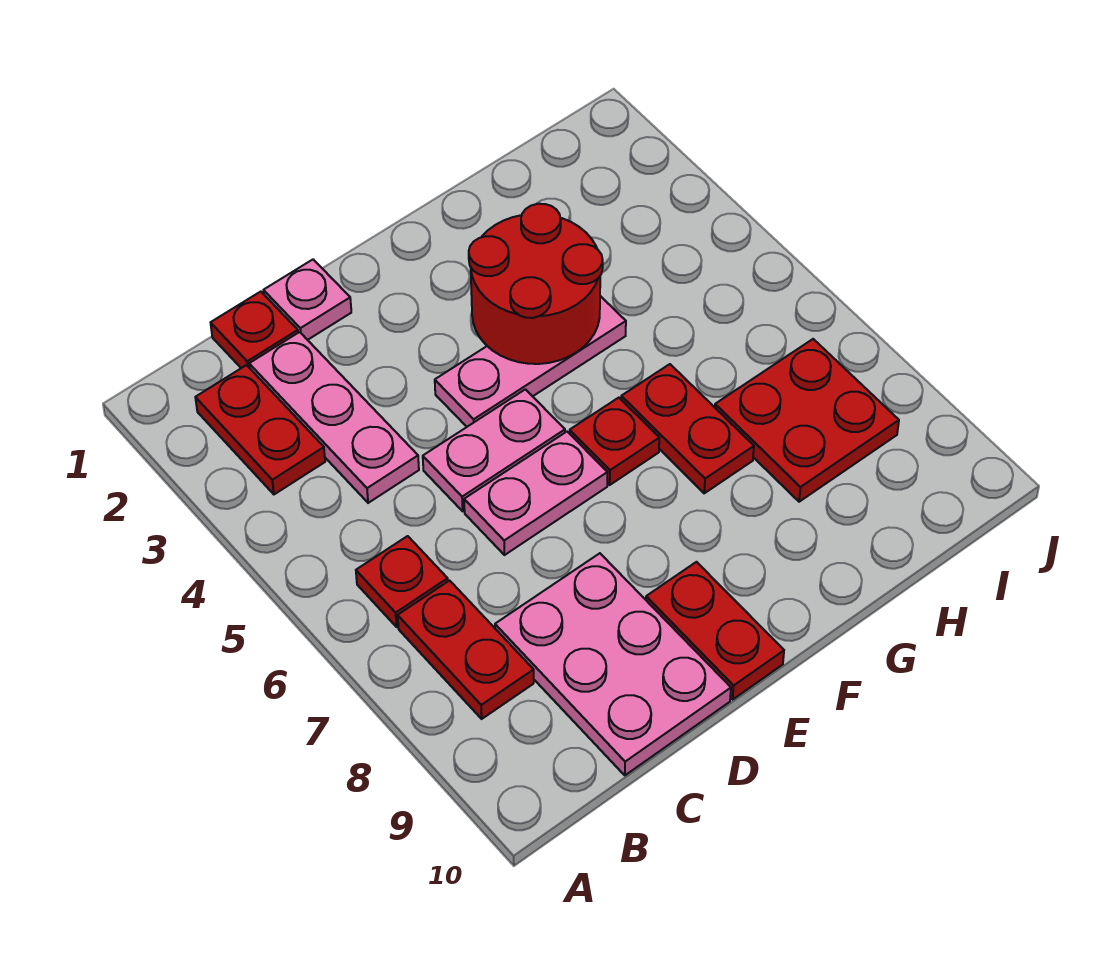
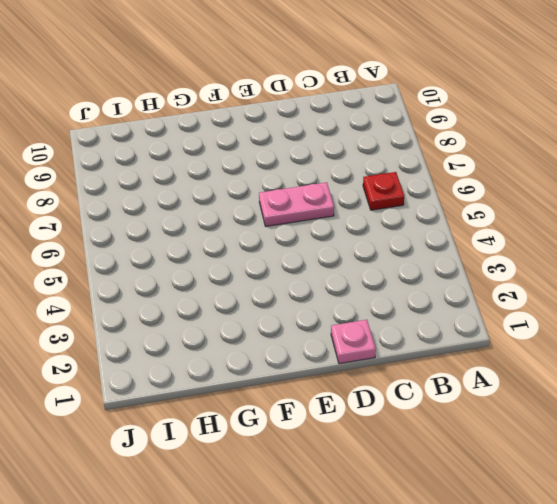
none -> red plate B2:B3 level 1
none -> red plate B7:B8 level 1
none -> red plate C1 level 1

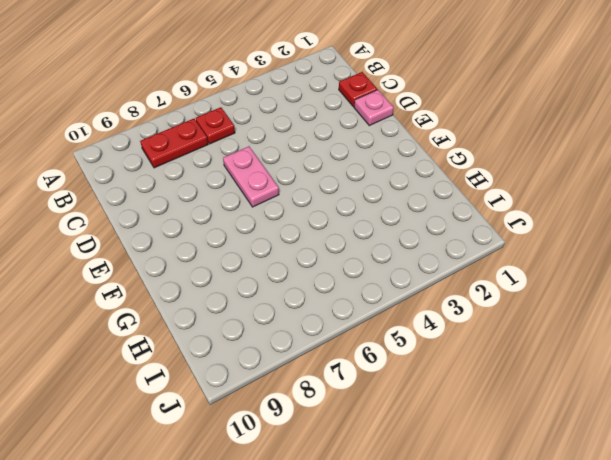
none -> red plate B2:B3 level 1
none -> pink plate C2:C4 level 1
none -> pink plate C8:D10 level 1

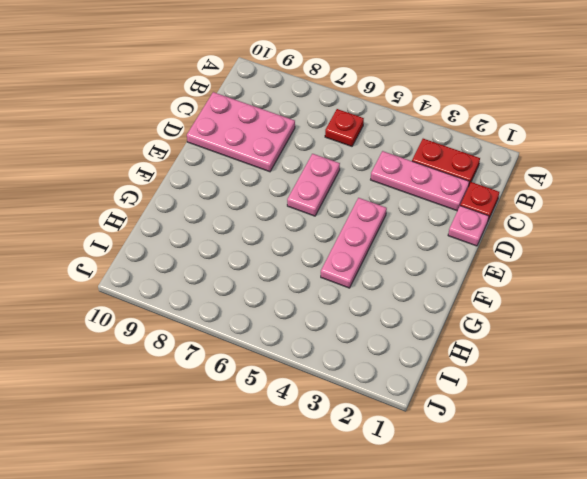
none -> red plate B7:B8 level 1
none -> pink plate D5:E5 level 1
none -> red plate E9:E10 level 1

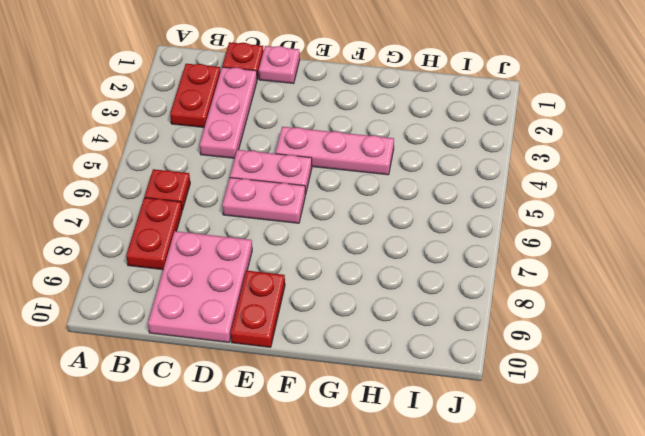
none -> red plate F6 level 1
none -> red plate G6:G7 level 1
none -> red plate H7:I8 level 1

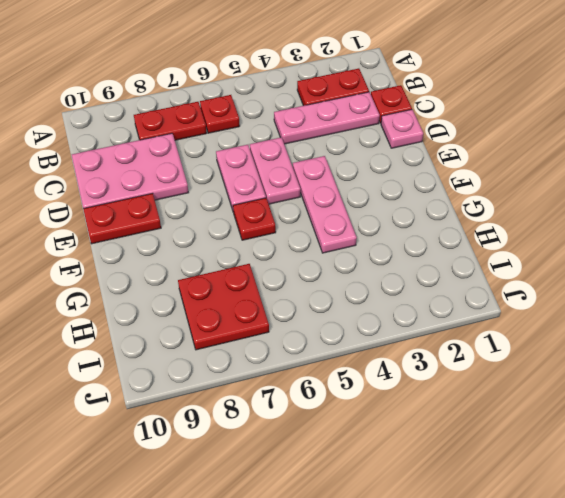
none -> red plate G6:G7 level 1
none -> red round brick F3:G4 level 2

